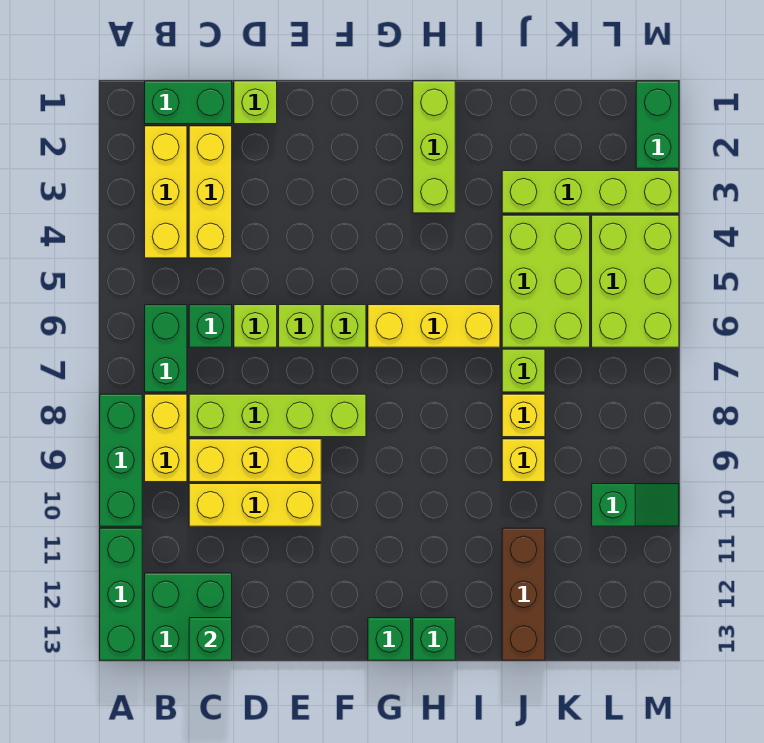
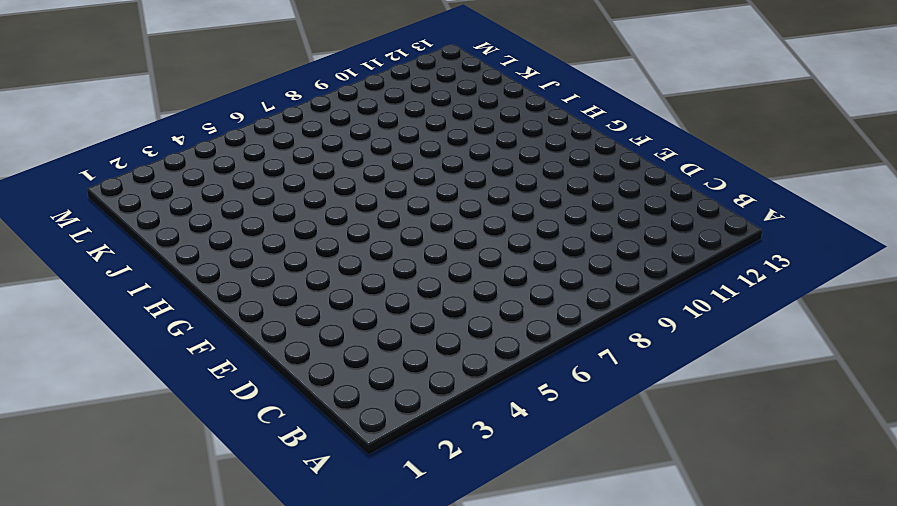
none -> green brick A8:A10 level 1
none -> green brick A11:A13 level 1
none -> green brick B1:C1 level 1
none -> yellow brick B2:B4 level 1

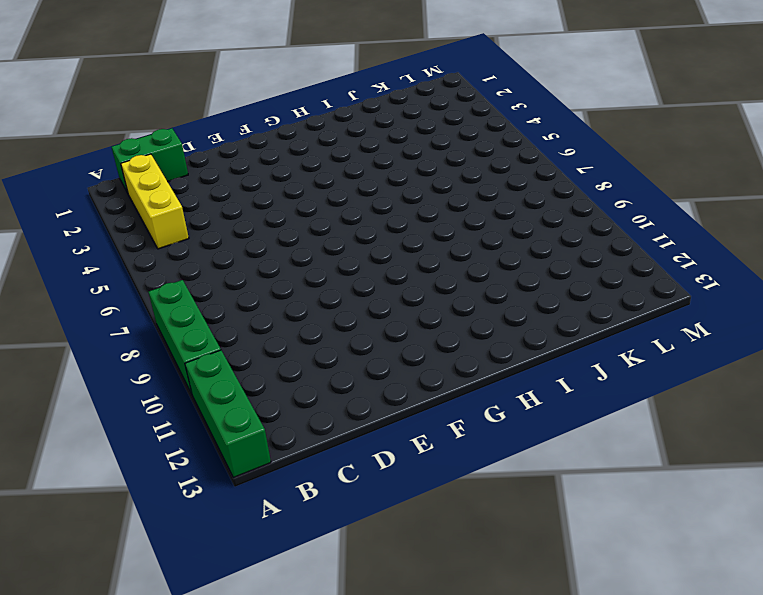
none -> green brick B6:B7 level 1
none -> yellow brick B8:B9 level 1
none -> green brick B12:C13 level 1
none -> yellow brick C2:C4 level 1

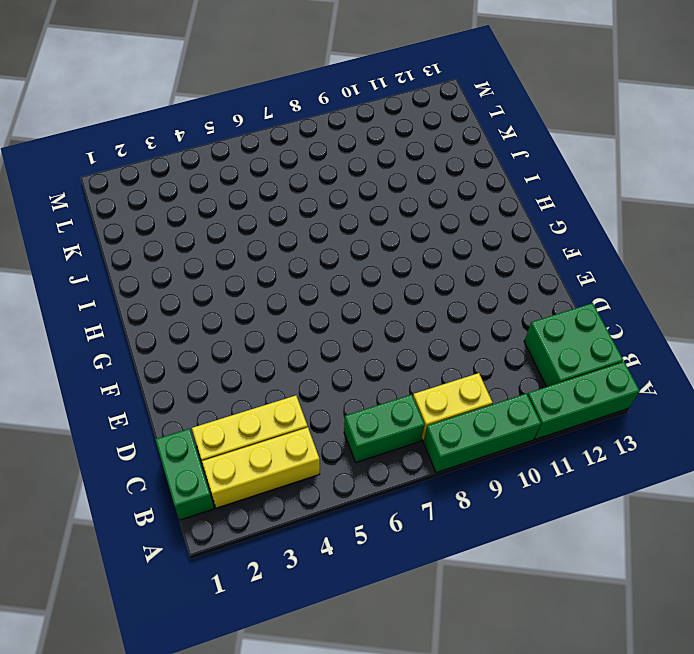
none -> green brick C6 level 1
none -> lime brick C8:F8 level 1
none -> yellow brick C9:E9 level 1
none -> yellow brick C10:E10 level 1

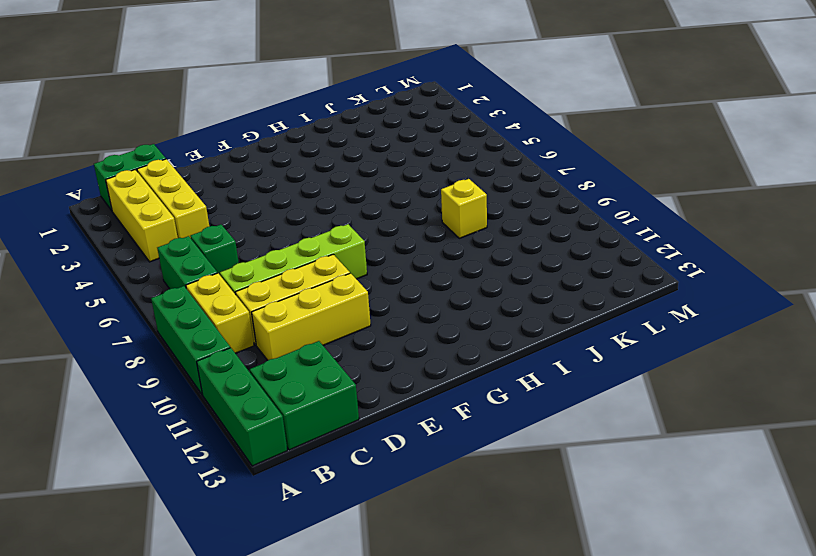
none -> lime brick D1 level 1
none -> lime brick D6 level 1
none -> lime brick E6 level 1
none -> lime brick F6 level 1

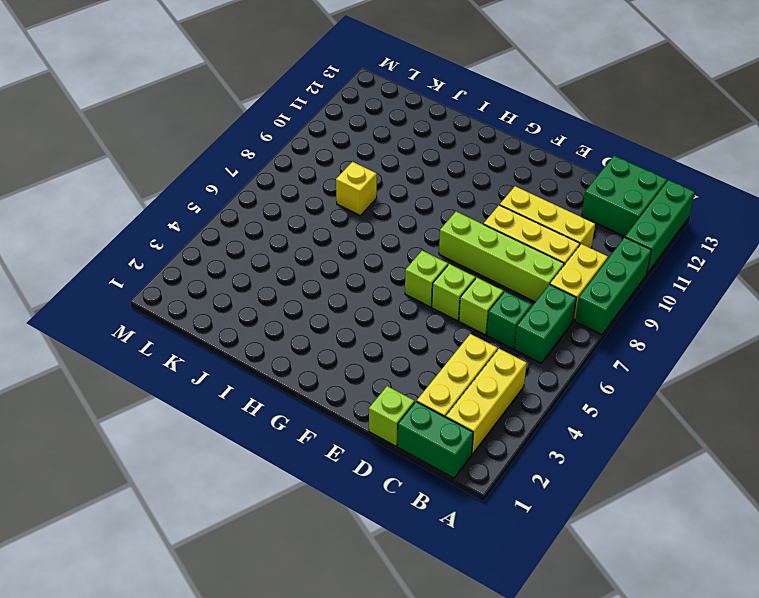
none -> yellow brick G6:I6 level 1
none -> green brick G13 level 1
none -> lime brick H1:H3 level 1
none -> green brick H13 level 1

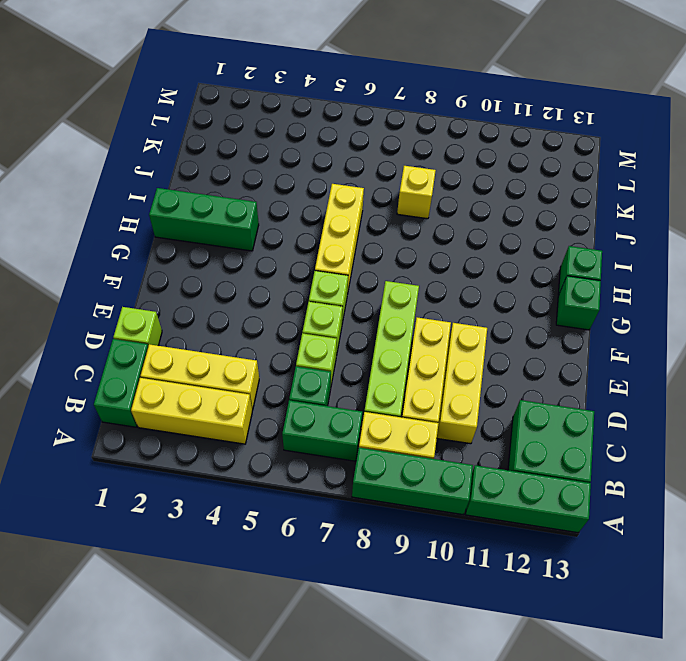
green brick H1:H3 level 1 -> lime brick H1:H3 level 1
none -> lime brick J3:M3 level 1
none -> lime brick J4:K6 level 1
none -> lime brick J7 level 1
none -> yellow brick J9 level 1

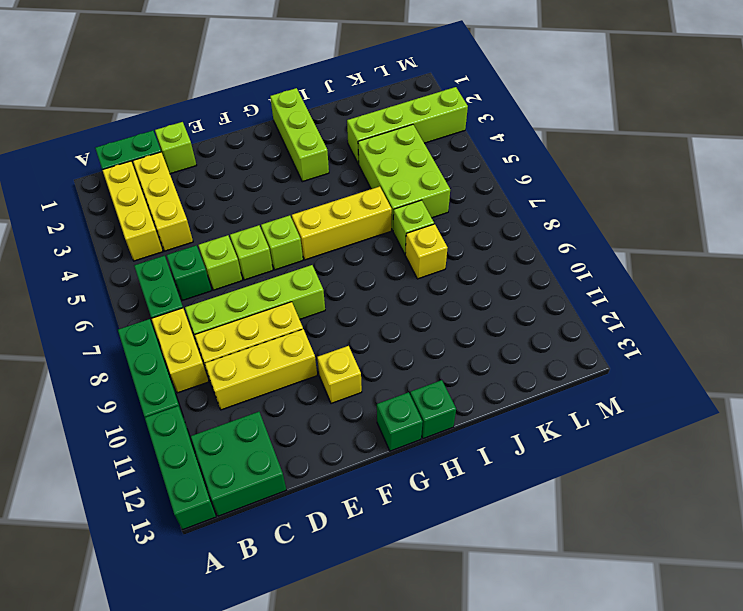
yellow brick F11 level 1 -> yellow brick J9 level 1
none -> brown brick J11:J13 level 1
none -> lime brick L4:M6 level 1
none -> green slope L10:M10 level 1 top L
none -> green brick M1:M2 level 1

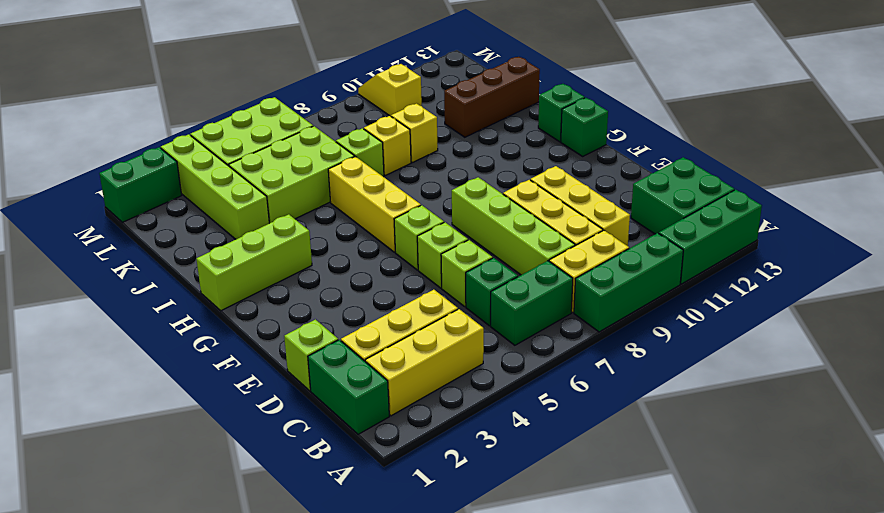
yellow slope L10:M10 level 1 top L -> green slope L10:M10 level 1 top L
none -> green brick C13 level 2

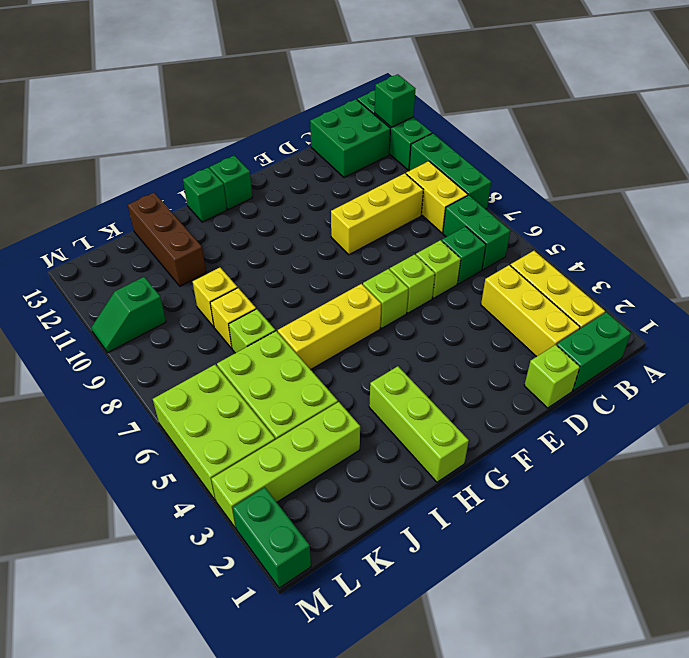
green brick A12 level 2 -> green brick C13 level 2
none -> lime brick C8:F8 level 1
none -> yellow brick C10:E10 level 1

